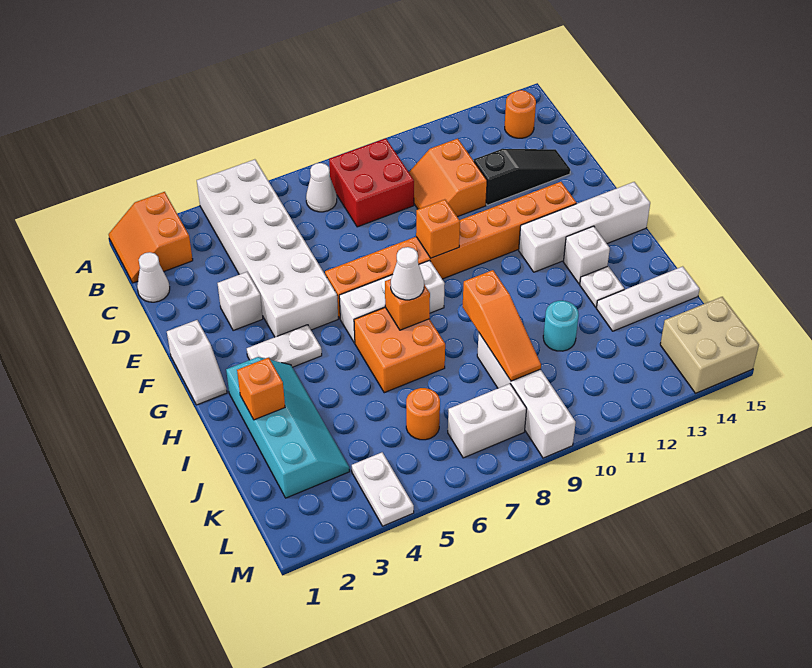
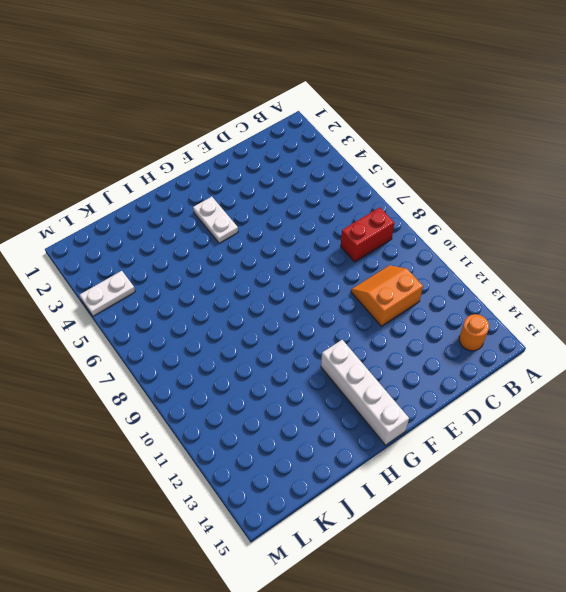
red brick B8:C8 level 1 -> red brick B8:C9 level 1
none -> orange slope A1:B2 level 1 top 2
none -> white brick A4:F5 level 1
none -> white cone B7 level 1
none -> white cone C1 level 1

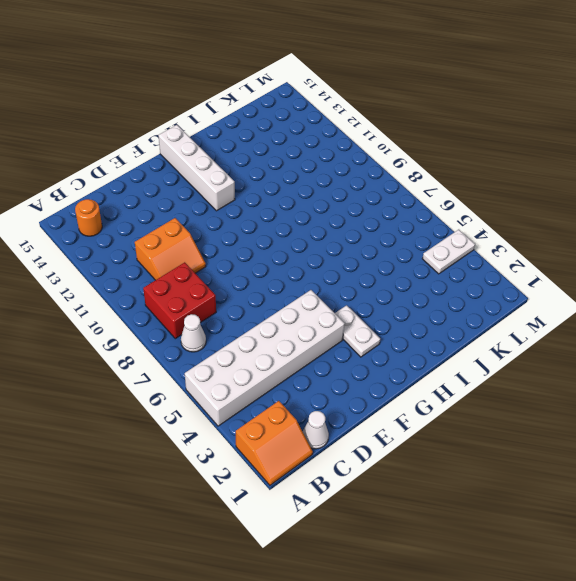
none -> black slope D12:D14 level 1 top 12
none -> white brick E3 level 1
none -> white slope F1:G1 level 1 top F
none -> orange brick F6:F13 level 1

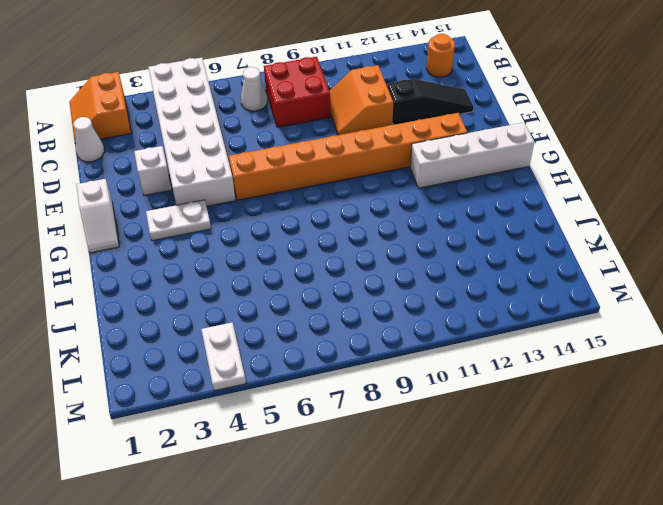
none -> white brick G6:G8 level 1
none -> cyan slope H2:K3 level 1 top 2
none -> orange brick H6:I7 level 1
none -> white brick H13 level 1

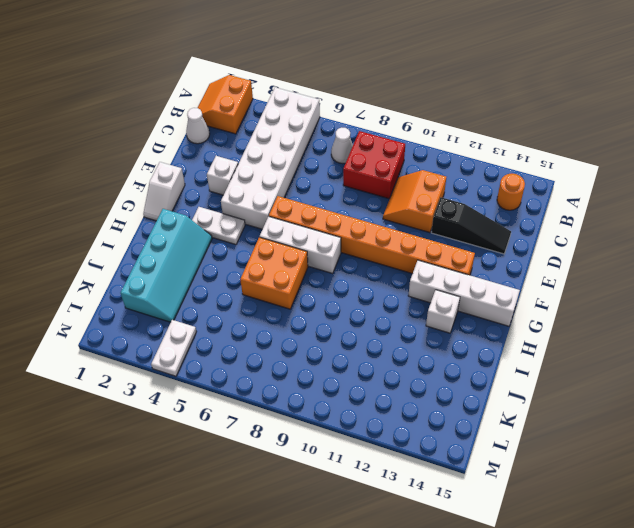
none -> white plate I13 level 1
none -> white brick J9:M9 level 1
none -> cyan round brick J11 level 1
none -> white plate J13:J15 level 1

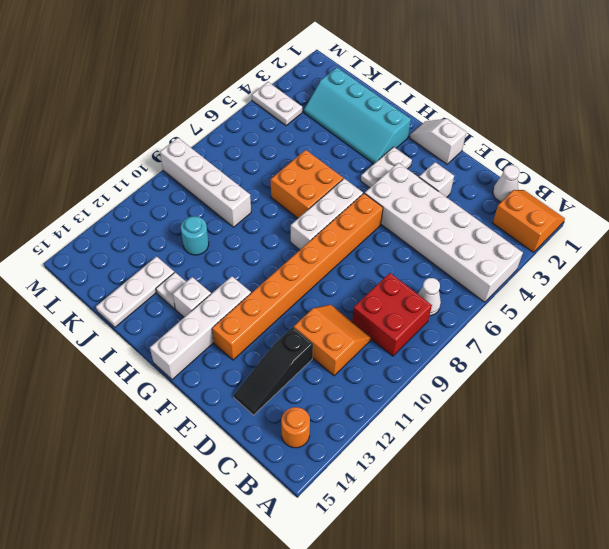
none -> orange round brick K6 level 1
none -> white brick L7:L8 level 1
none -> tan brick L14:M15 level 1
none -> orange brick F9 level 2

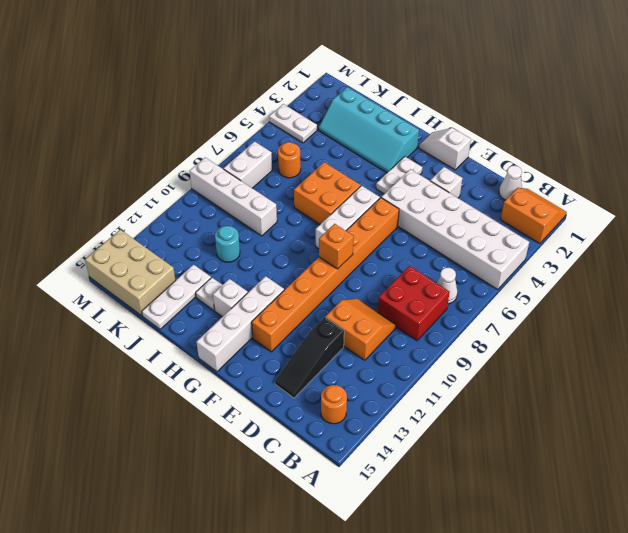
tan brick K14:M15 level 1 -> tan brick L14:M15 level 1
none -> orange brick H7 level 2
none -> orange brick I2 level 2
none -> orange slope I9:K9 level 2 top I
none -> white cone H7 level 3

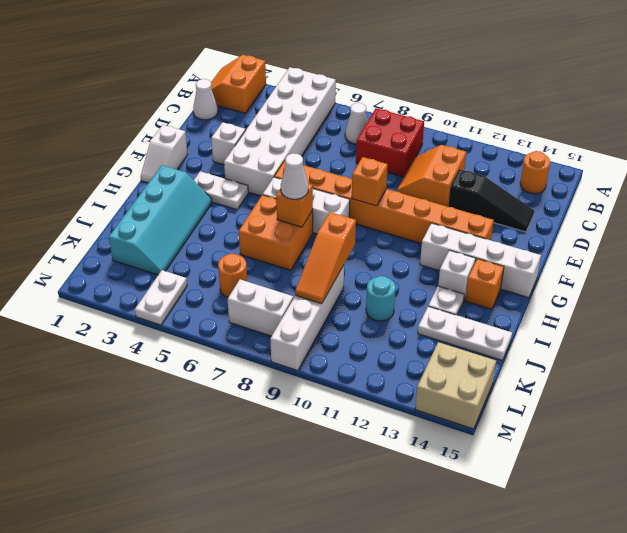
orange brick H14 level 1 -> orange brick I2 level 2

